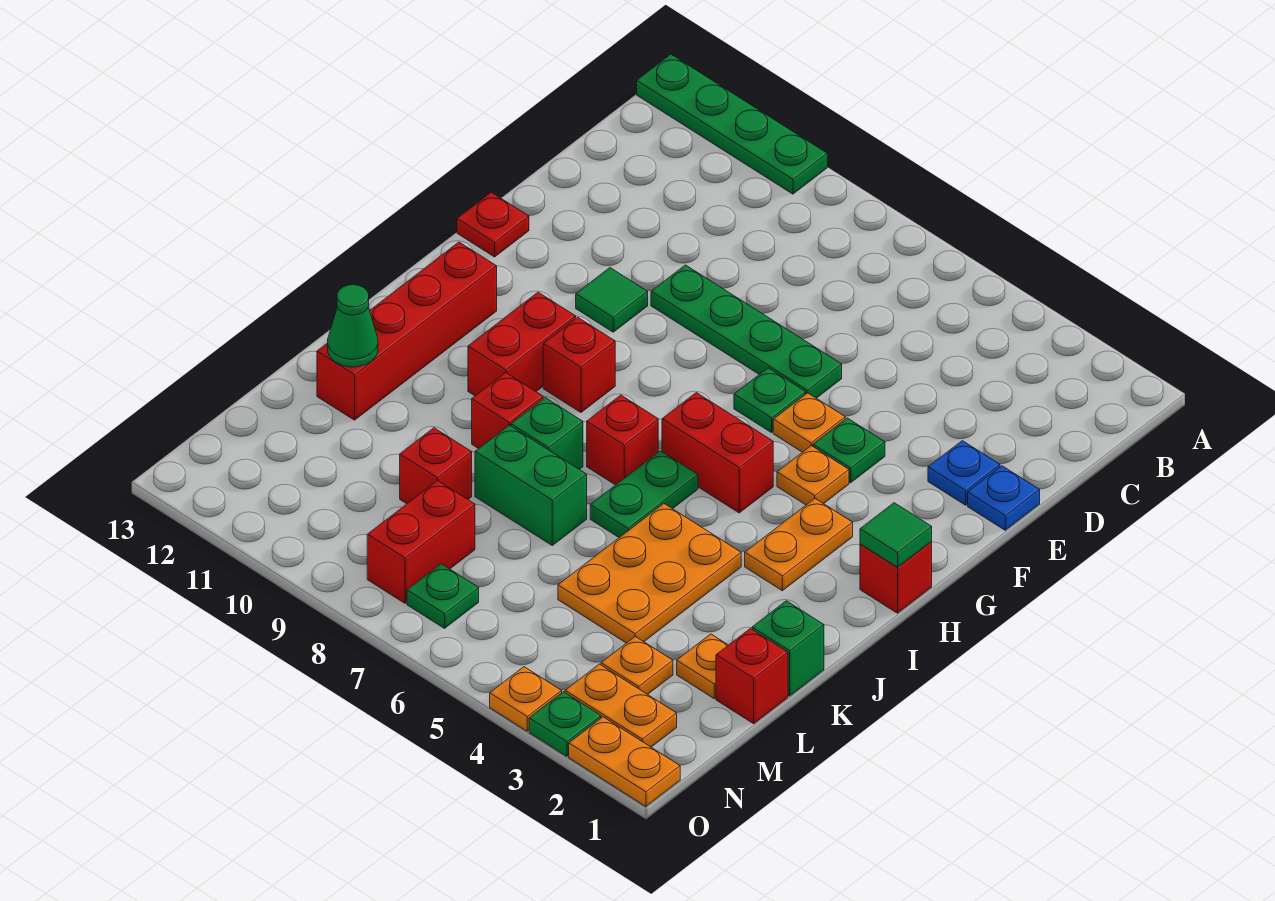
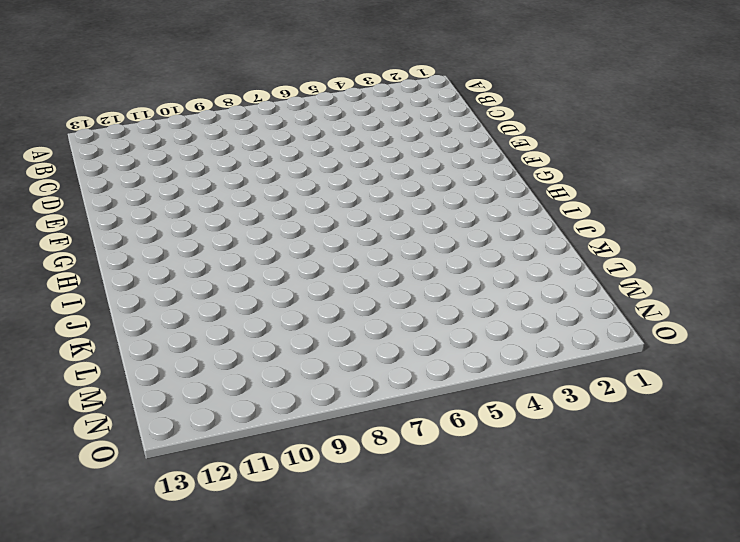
none -> green plate A10:A13 level 1
none -> blue plate E1 level 1
none -> blue plate E2 level 1
none -> green plate E6:E9 level 1

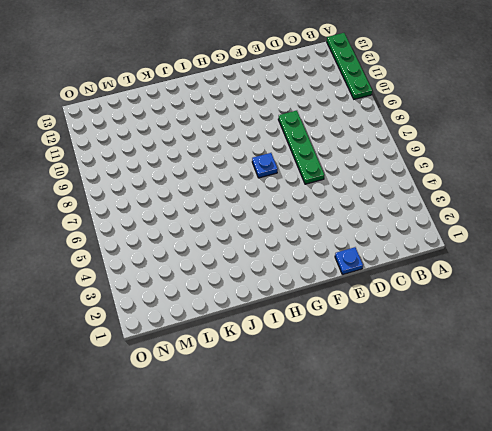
blue plate G7 level 1 -> blue plate E2 level 1
none -> green plate F4 level 1
none -> orange plate F5 level 1
none -> green plate F6 level 1
none -> green tile F10 level 1

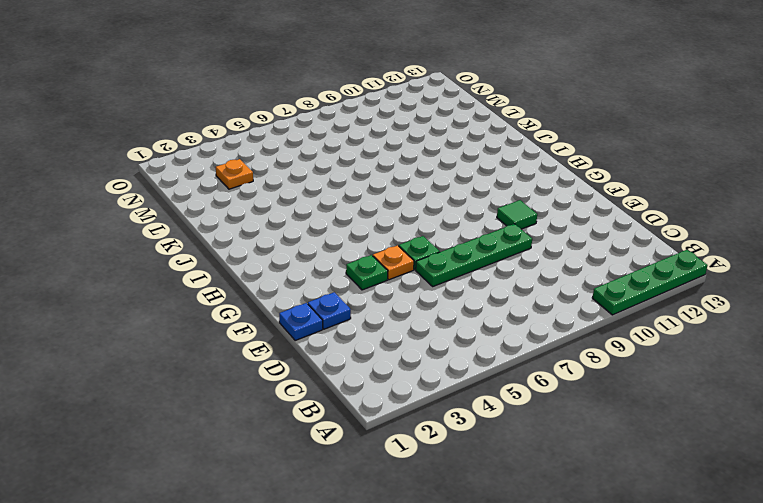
none -> red plate F13 level 1
none -> orange plate G4 level 1
none -> red brick H1 level 1
none -> orange plate H3:I3 level 1

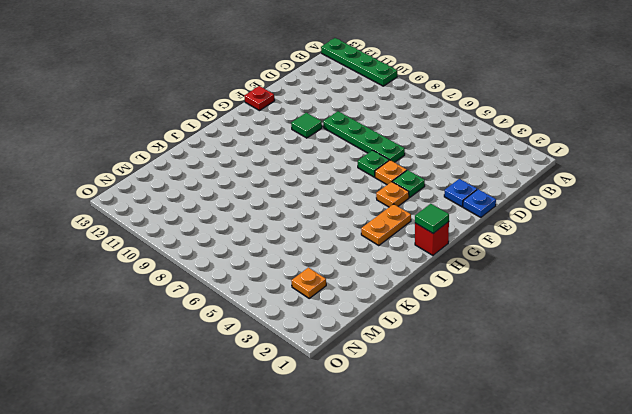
none -> red brick H5:H6 level 1
none -> red brick H9 level 1
none -> red brick H10:I10 level 1
none -> red brick H12:K12 level 1

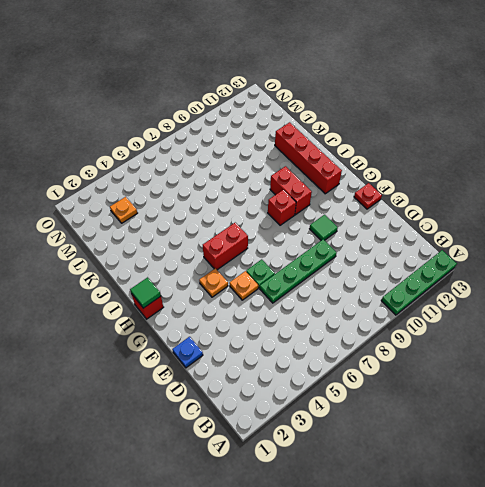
none -> blue plate E2 level 1
none -> green plate F4 level 1
none -> orange plate H3:I3 level 1
none -> green plate I6:J6 level 1

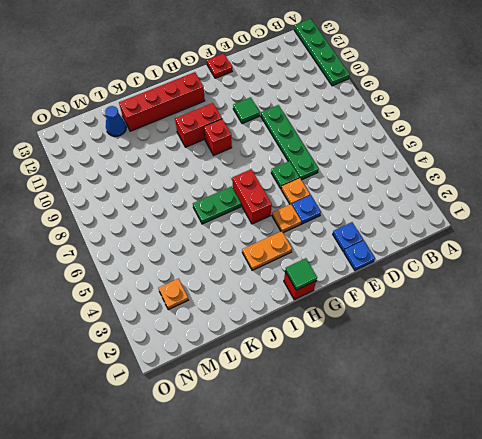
blue plate F4 level 1 -> green plate F4 level 1
blue cone L12 level 1 -> none
none -> red brick I7 level 1
none -> orange plate J4:L5 level 1
none -> green brick J8 level 1
none -> red brick J9 level 1

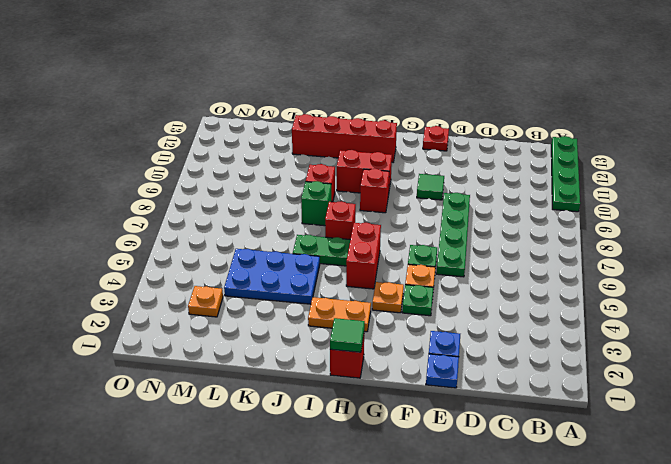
blue plate J4:L5 level 1 -> orange plate J4:L5 level 1
none -> green brick K1 level 1
none -> green brick K7:K8 level 1
none -> red brick L1 level 1
none -> orange plate L2 level 1

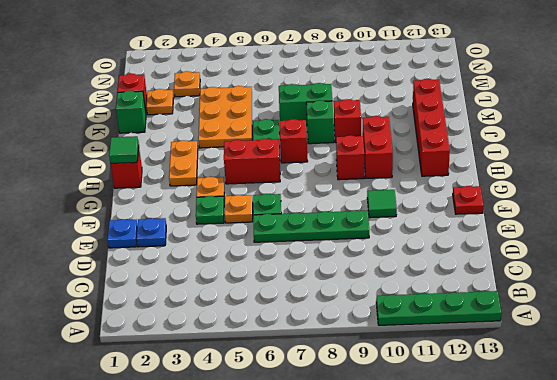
none -> red brick L9 level 1
none -> red brick M8:N8 level 1
none -> orange plate N2:N3 level 1
none -> green plate N7 level 1

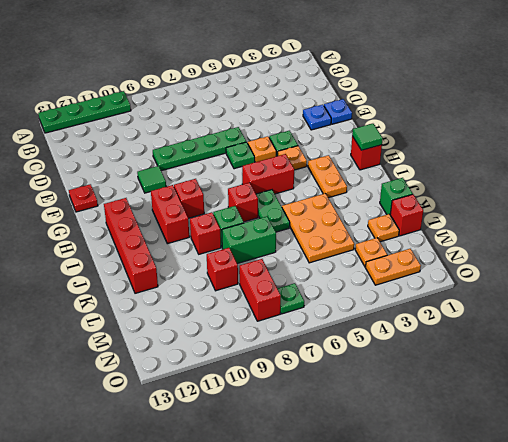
none -> orange plate O1:O2 level 1
none -> green plate O3 level 1
none -> orange plate O4 level 1
none -> green cone K12 level 2

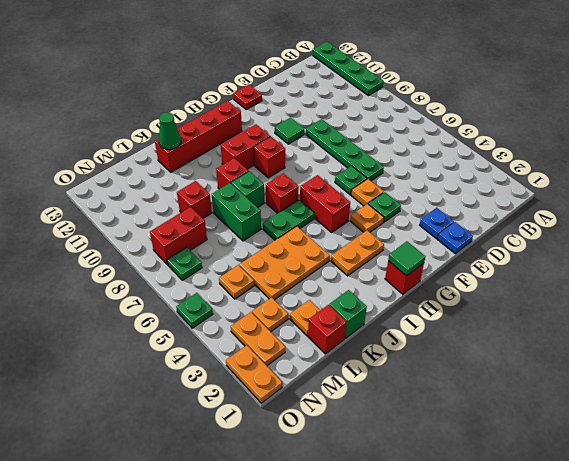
orange plate M5 level 1 -> orange plate O4 level 1
green plate O5 level 1 -> green plate O3 level 1

